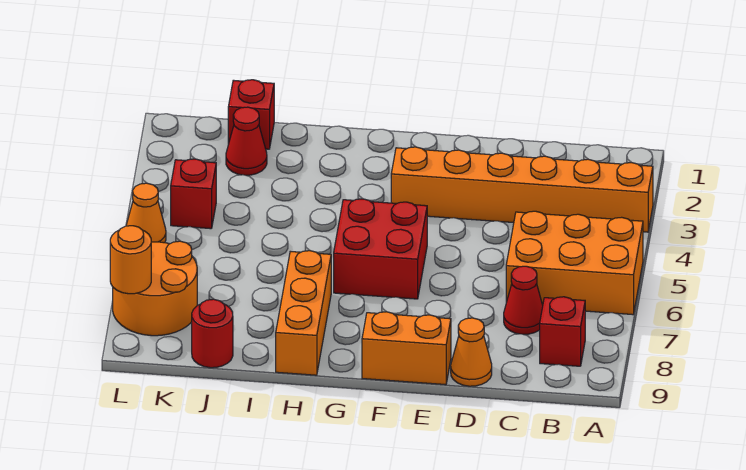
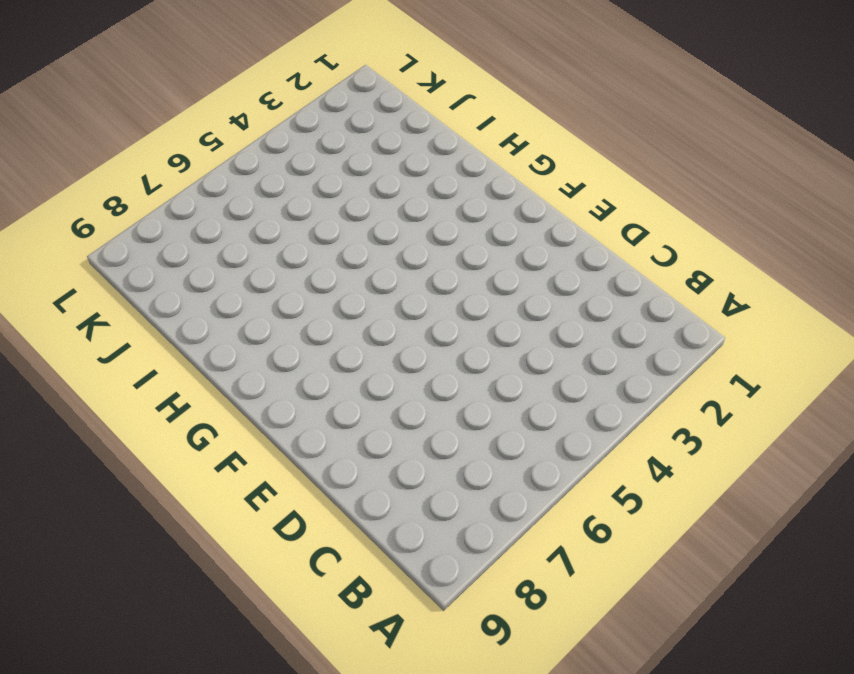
none -> orange brick A3:F3 level 1
none -> orange brick A5:C6 level 1
none -> red brick B8 level 1

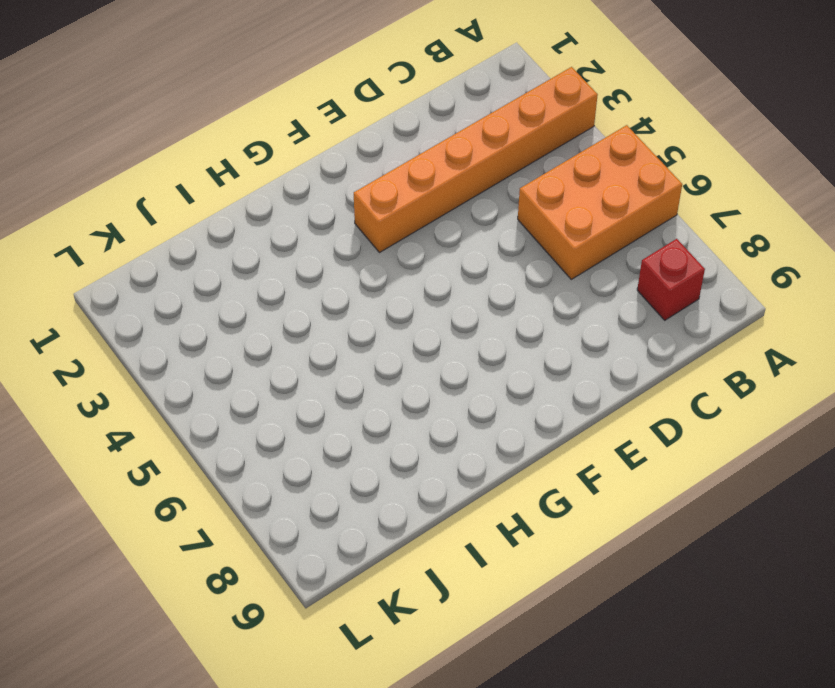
none -> red cone C7 level 1
none -> orange cone D9 level 1
none -> orange brick E9:F9 level 1

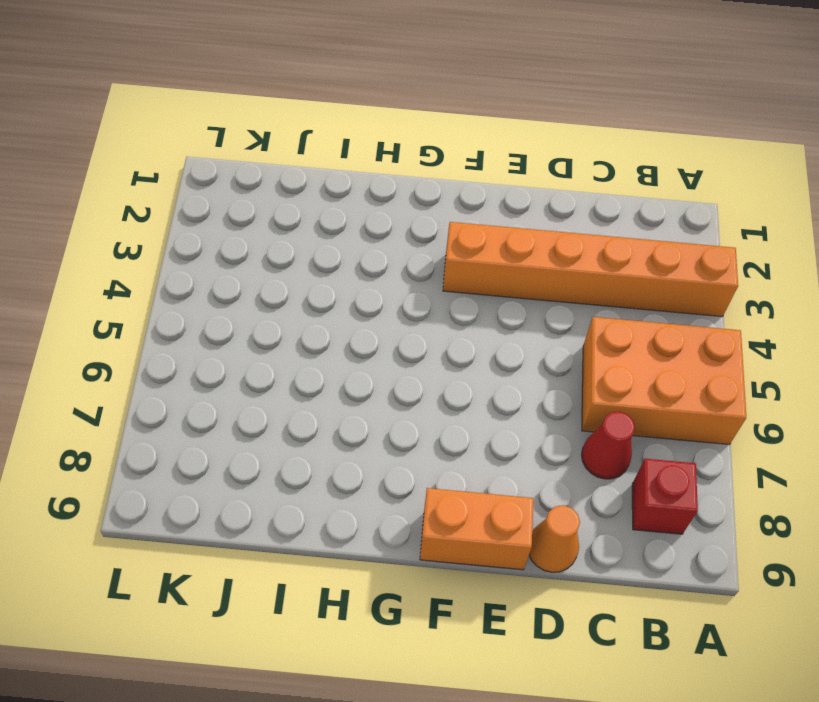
none -> red brick F5:G6 level 1
none -> orange brick H7:H9 level 1
none -> red brick J1 level 1

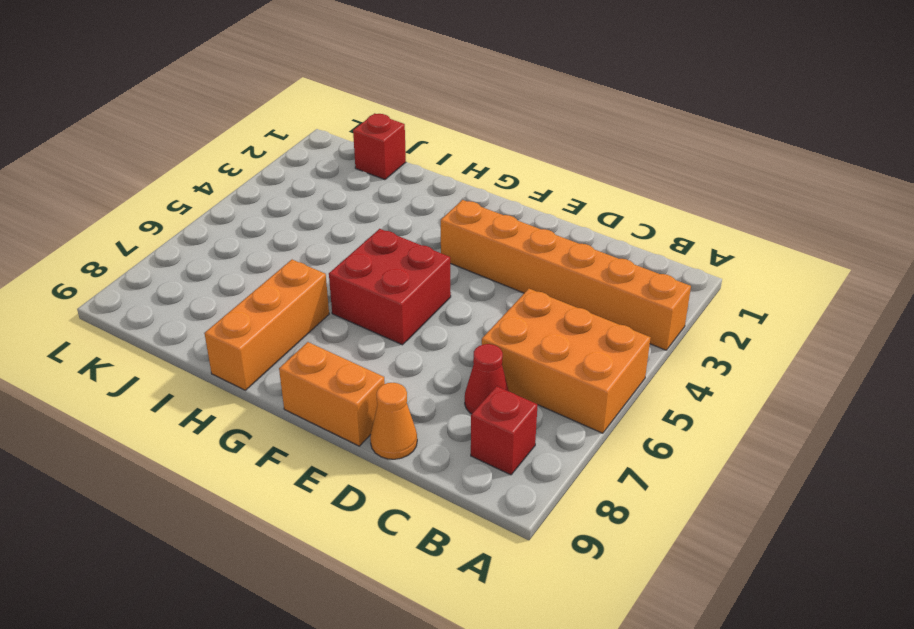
none -> red cone J2 level 1
none -> red round brick J9 level 1
none -> red brick K4 level 1

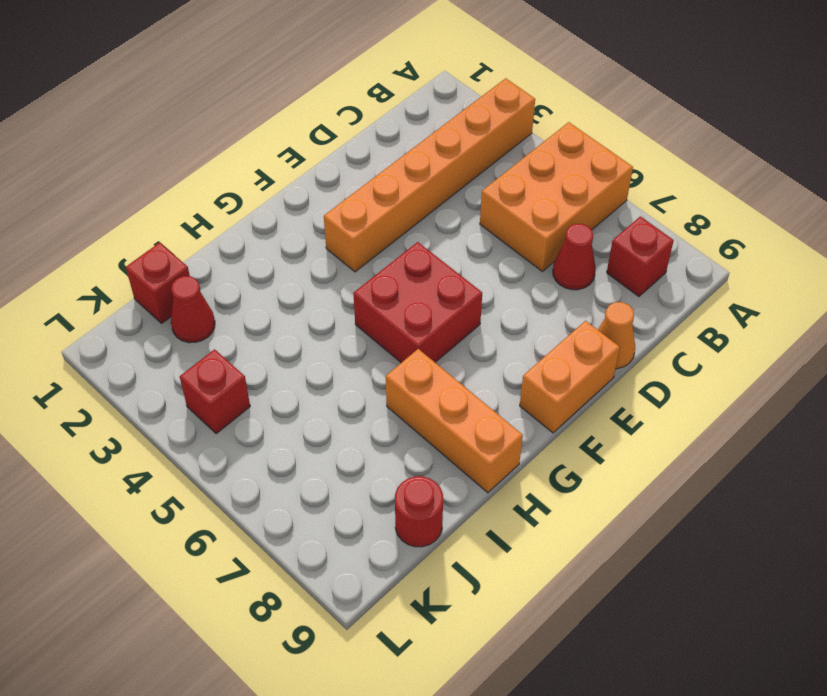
none -> orange round brick K7:L8 level 1
none -> orange cone L5 level 1
none -> orange round brick L8 level 2

